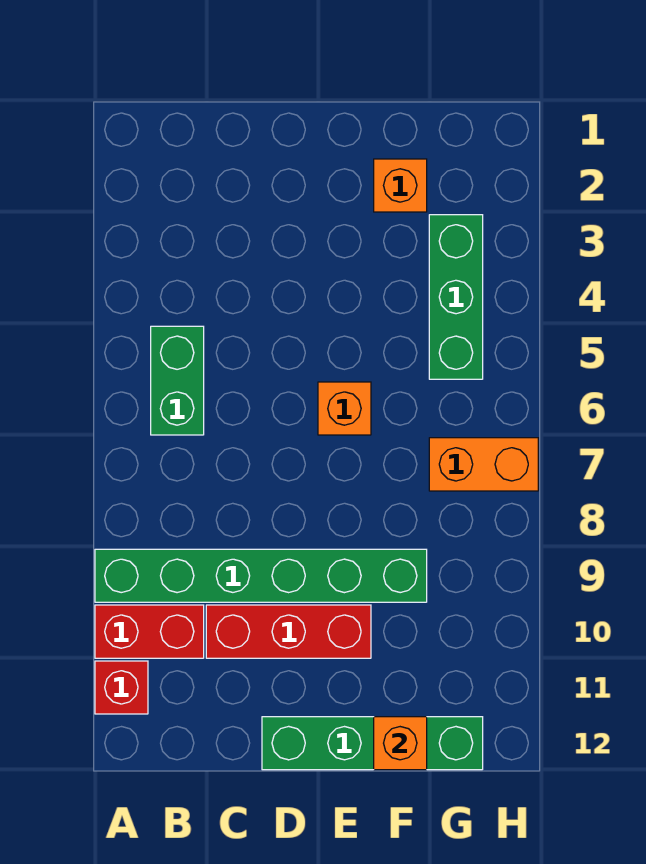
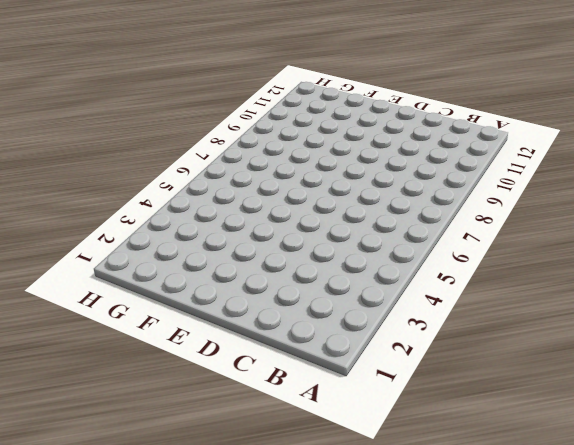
none -> green brick A9:F9 level 1
none -> red brick A10:B10 level 1

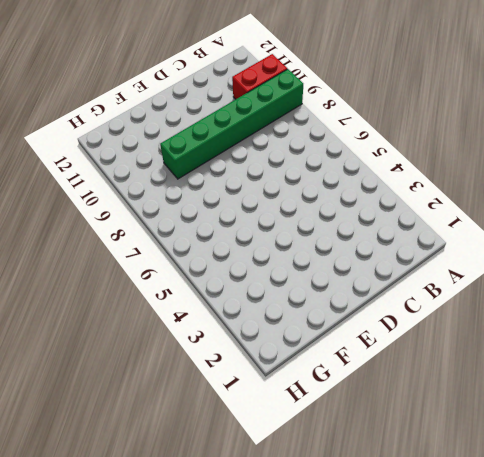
none -> red brick A11 level 1
none -> green brick B5:B6 level 1

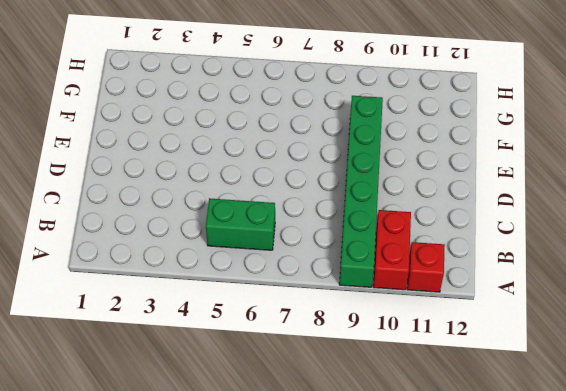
none -> red brick C10:E10 level 1
none -> green brick D12:G12 level 1

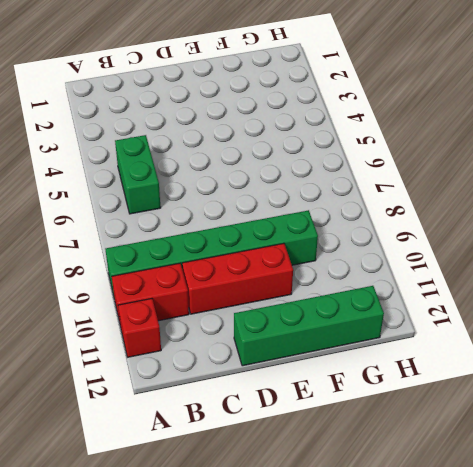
none -> orange brick E6 level 1
none -> orange brick F2 level 1

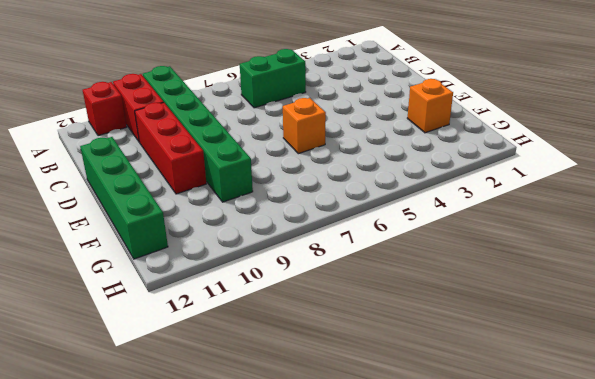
none -> green brick G3:G5 level 1
none -> orange brick G7:H7 level 1

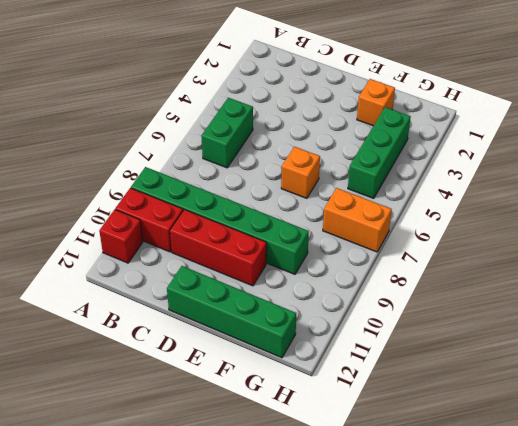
none -> orange brick F12 level 2

